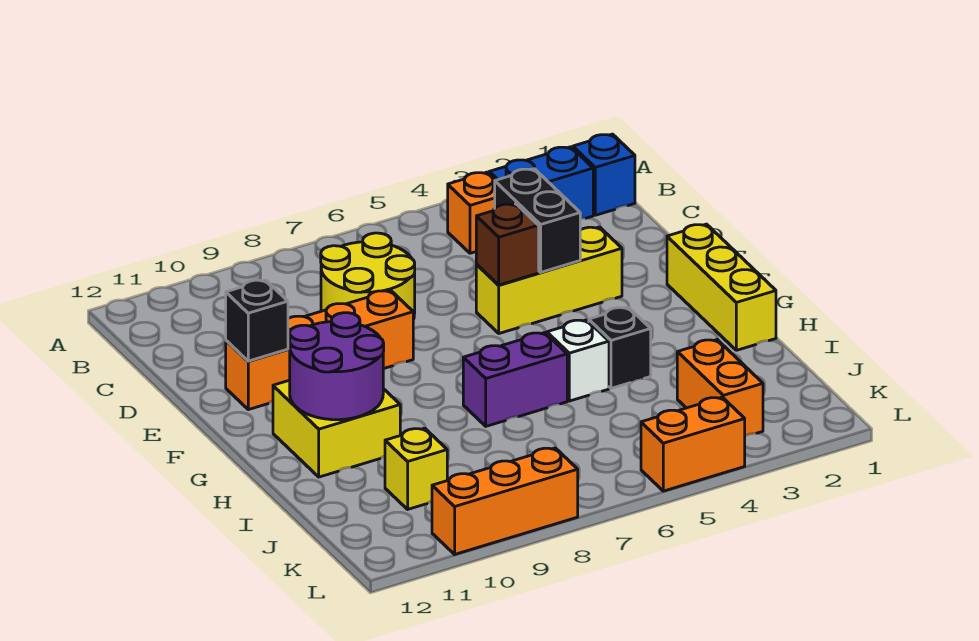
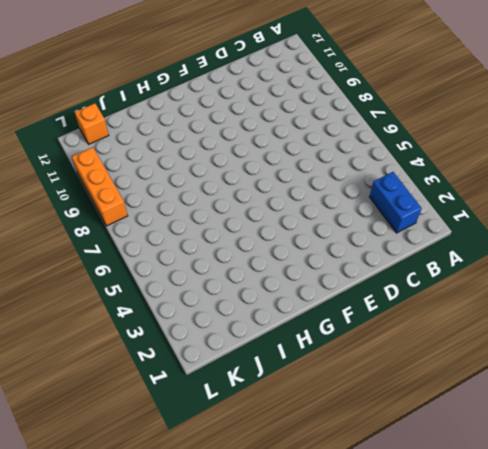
orange brick K12 level 1 -> orange brick B4 level 1
none -> blue brick B1 level 1
none -> yellow round brick C7:D8 level 1
none -> yellow brick E3:E5 level 1

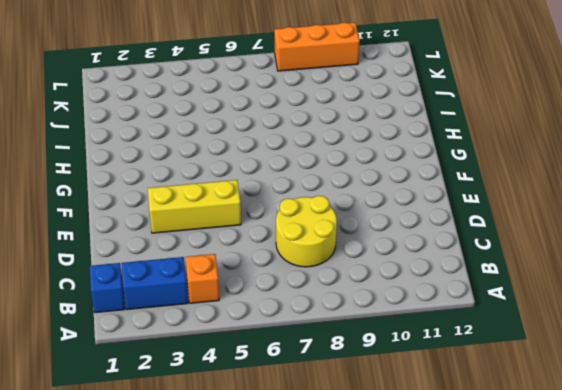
none -> orange brick E8:E11 level 1
none -> yellow brick F1:H1 level 1
none -> yellow brick G10:H11 level 1

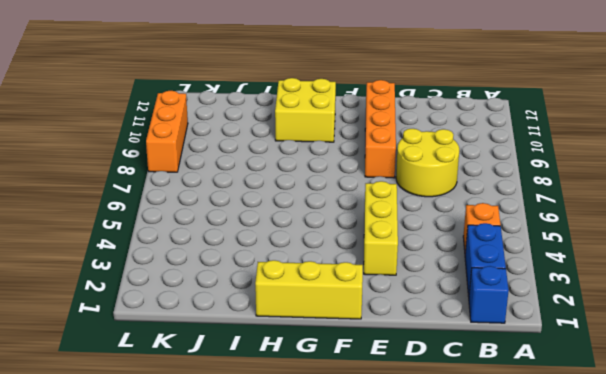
none -> black brick H4 level 1
none -> white brick H5 level 1
none -> purple brick H6:H7 level 1

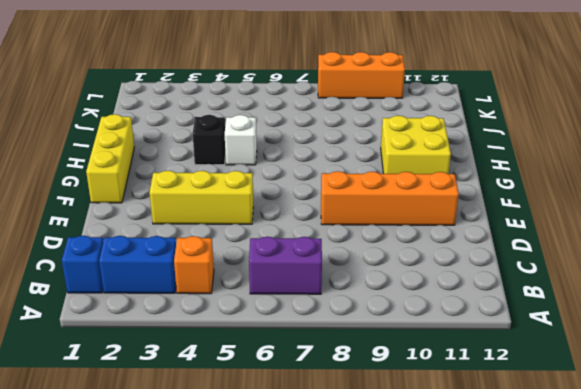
purple brick B6:B7 level 1 -> purple brick H6:H7 level 1
none -> yellow round brick C7:D8 level 1
none -> orange brick J3:K3 level 1
none -> yellow brick J10 level 1

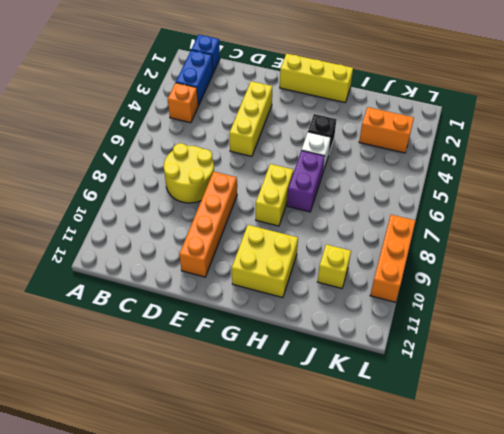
yellow brick G7:G8 level 1 -> none
none -> orange brick L4:L5 level 1
none -> black brick D4:E4 level 2
none -> brown brick E5 level 2

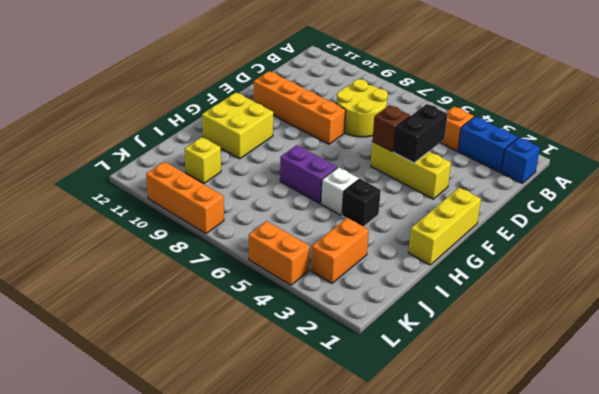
none -> black brick E11 level 2
none -> purple round brick G10:H11 level 2

